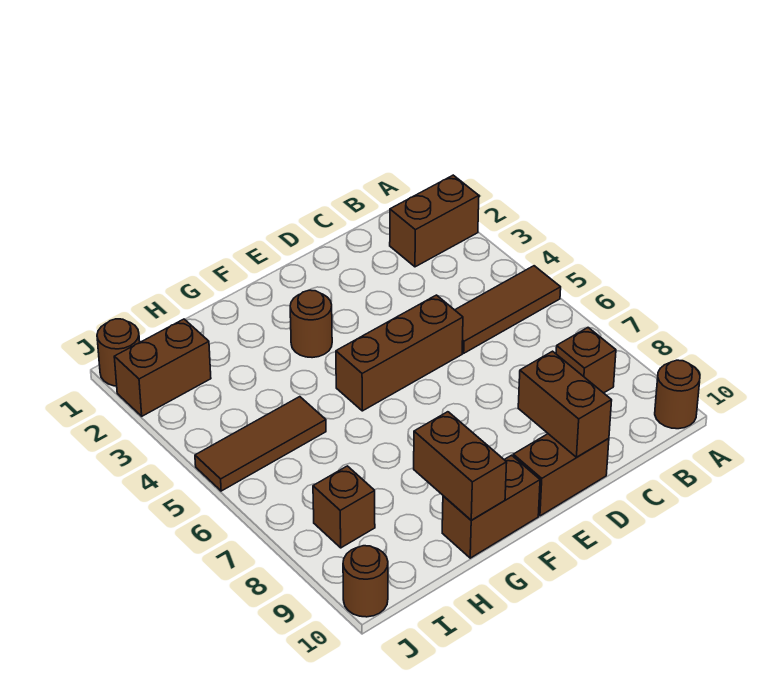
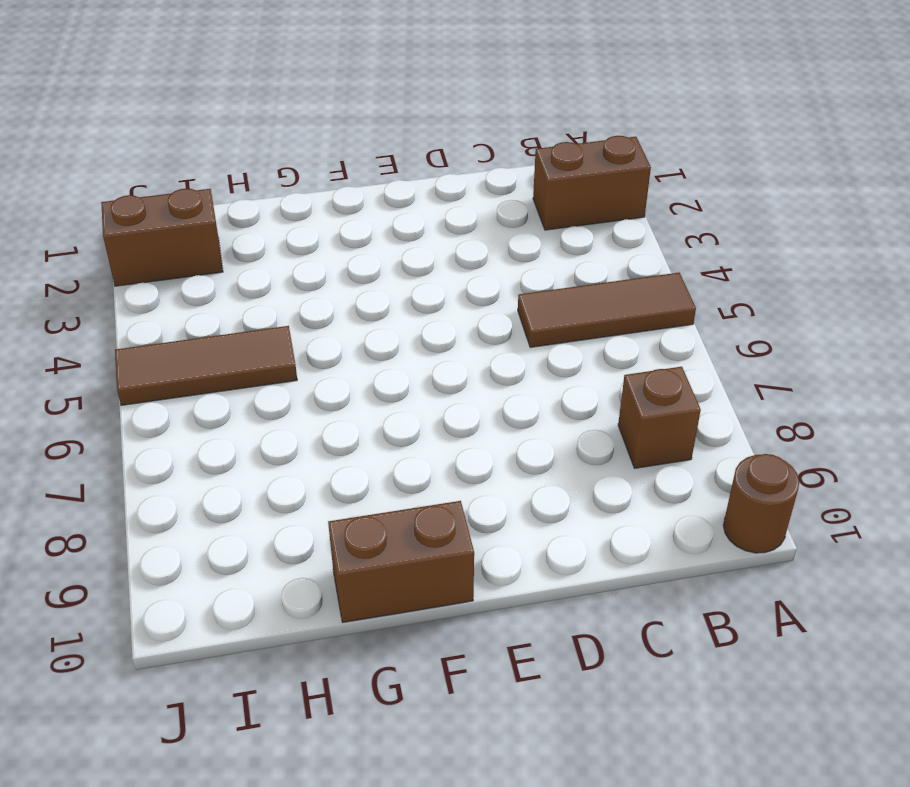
none -> brown brick D5:F5 level 1
none -> brown brick D10:E10 level 1
none -> brown round brick F3 level 1

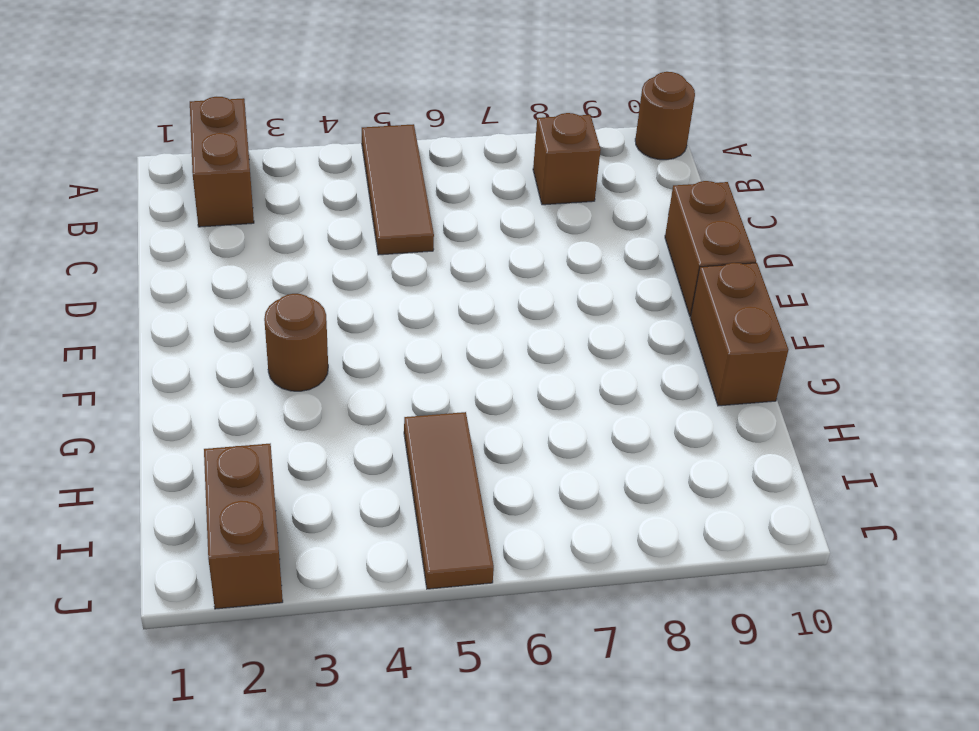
none -> brown brick D5:F5 level 1
none -> brown brick I8 level 1
none -> brown round brick J1 level 1

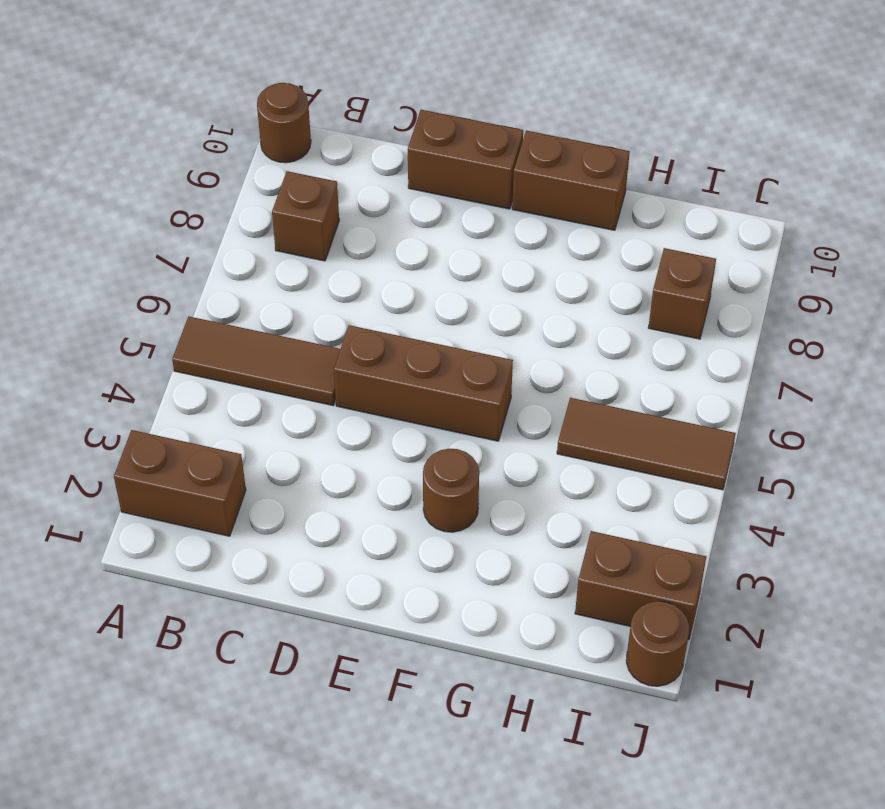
none -> brown round brick J10 level 1
none -> brown brick D9:D10 level 2
none -> brown brick G9:G10 level 2

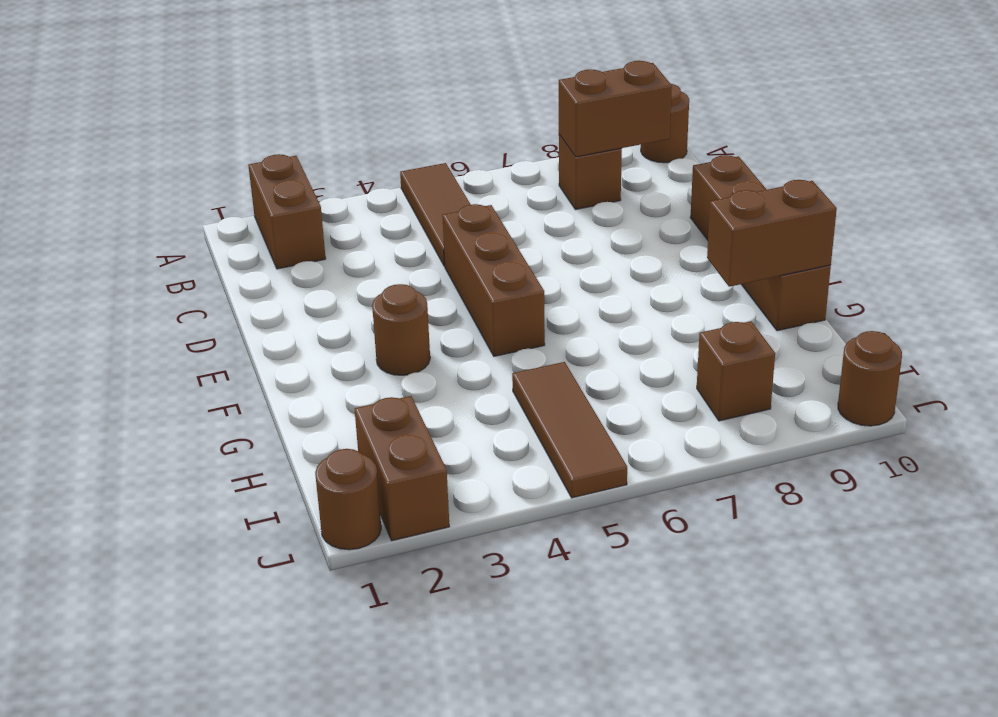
brown brick B8:B9 level 2 -> brown brick D9:D10 level 2

